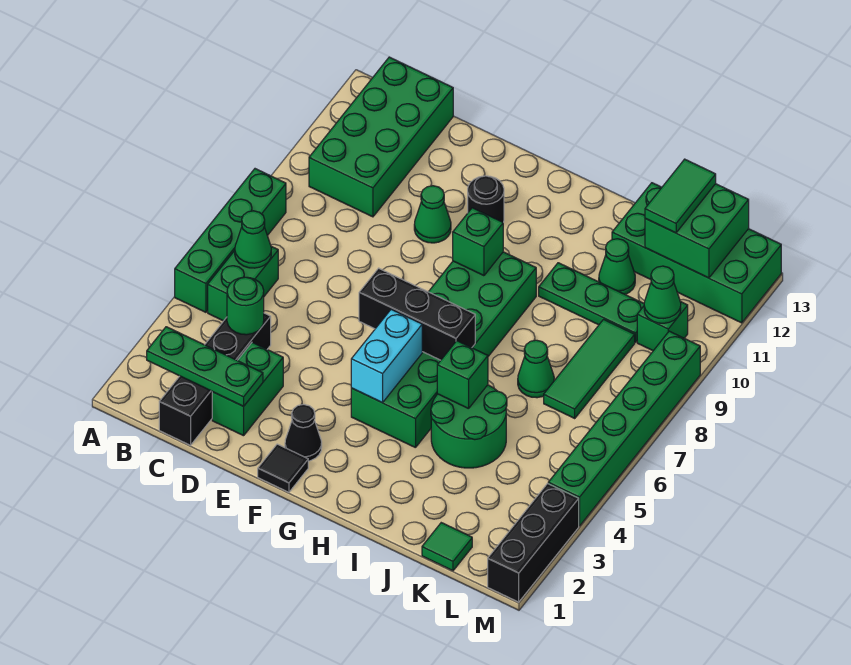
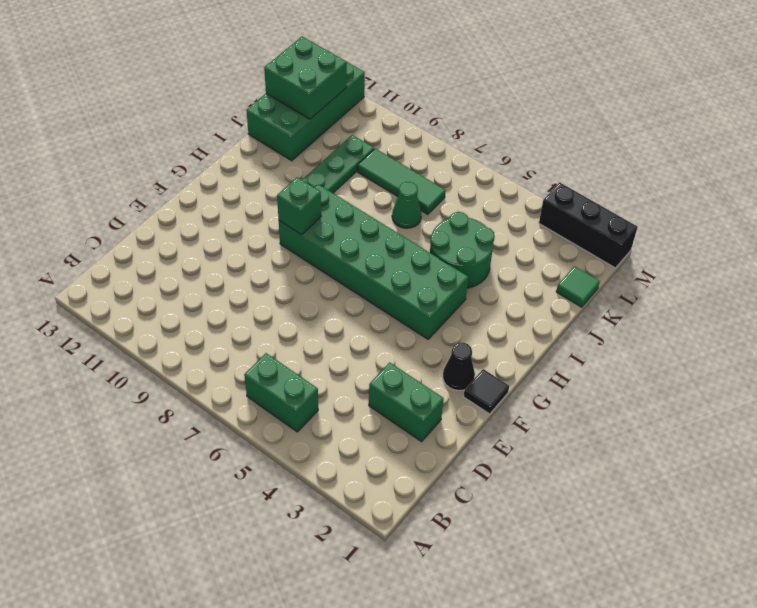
none -> green brick A5:A8 level 1
none -> green brick B10:C13 level 1
none -> black brick C1:C4 level 1
none -> green cone E10 level 1

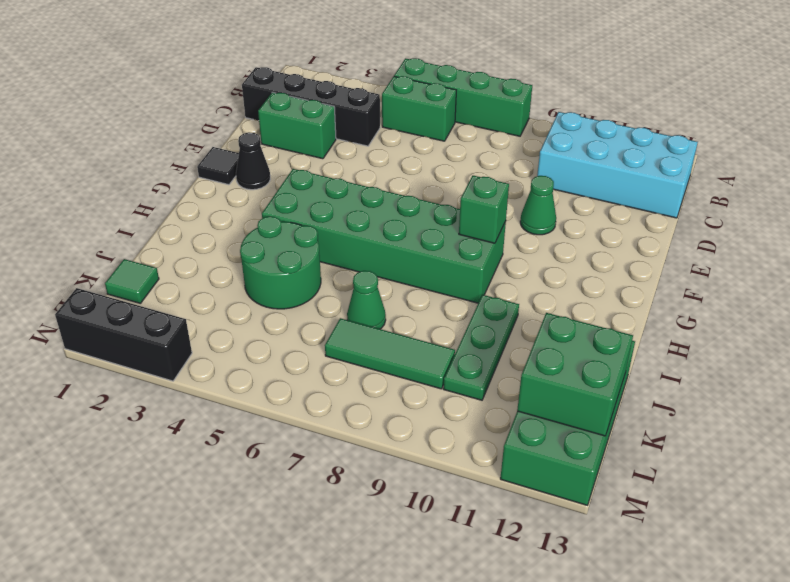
cyan brick B10:C13 level 1 -> green brick B10:C13 level 1
none -> black round brick F11 level 1
none -> green cone J11 level 1
none -> green brick L10 level 1
none -> green brick M4:M9 level 1

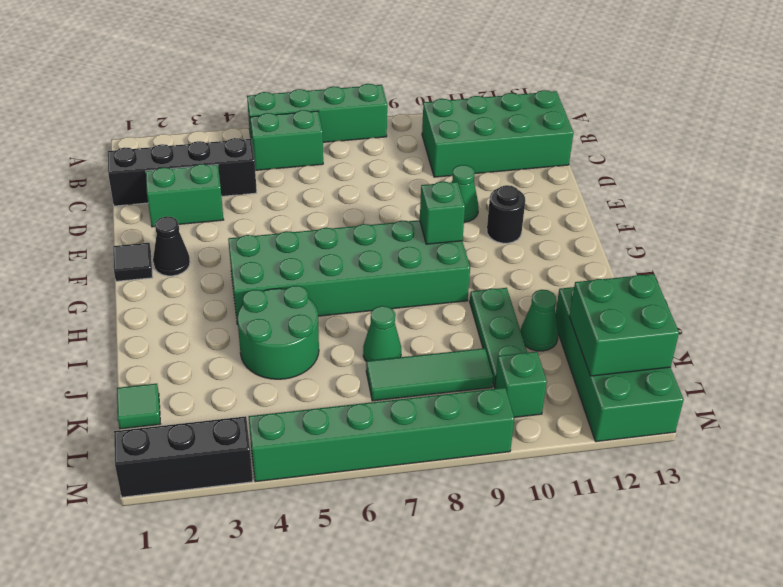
none -> green plate B2:D2 level 2
none -> green cone B6 level 2
none -> green round brick C4 level 2
none -> black brick F6:H6 level 2

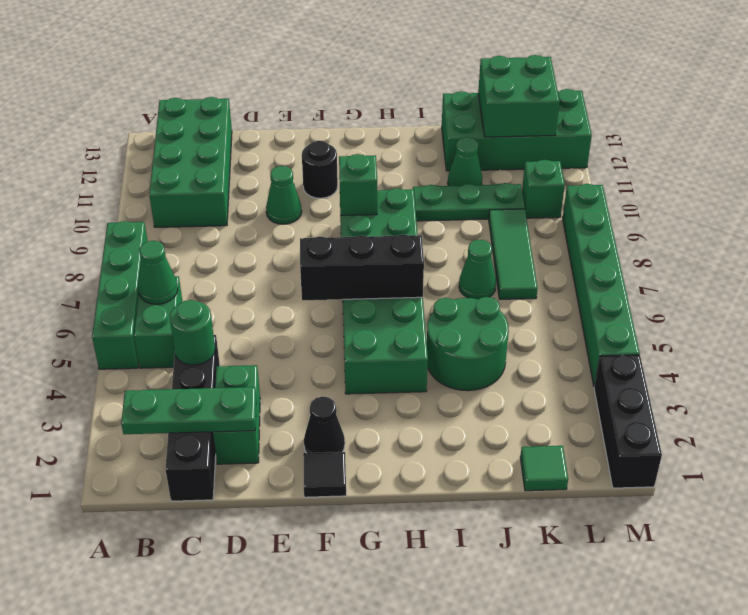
none -> cyan brick G4:G5 level 2
none -> green brick I5 level 2
none -> green cone L10 level 2
none -> green tile K12:K13 level 3

